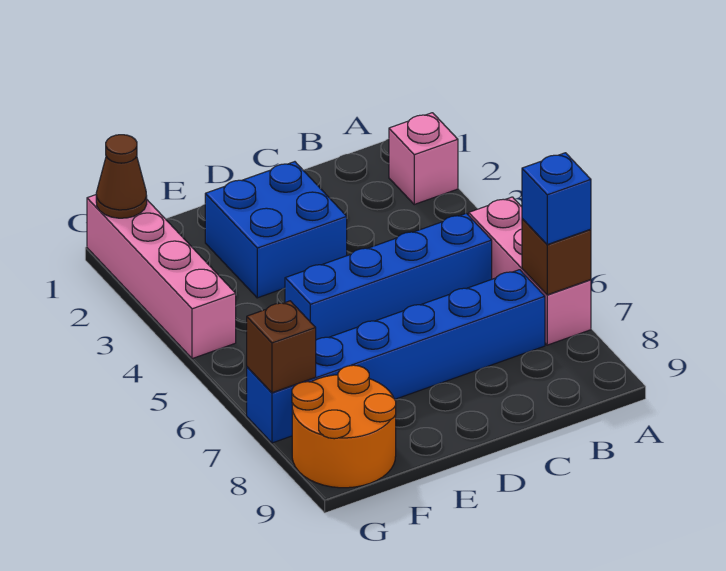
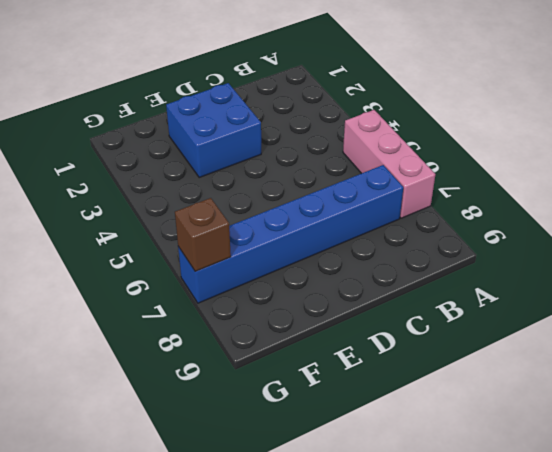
none -> pink brick A2 level 1
none -> blue brick B5:E5 level 1

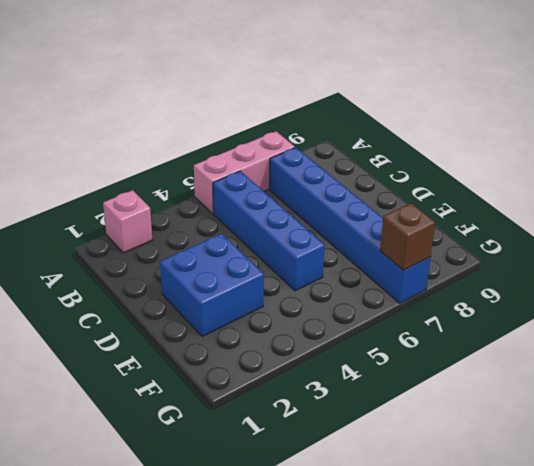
none -> orange round brick F8:G9 level 1
none -> pink brick G1:G4 level 1

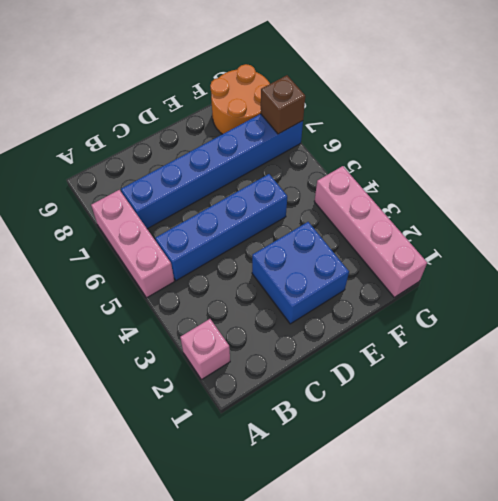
none -> brown brick A7 level 2
none -> brown cone G1 level 2

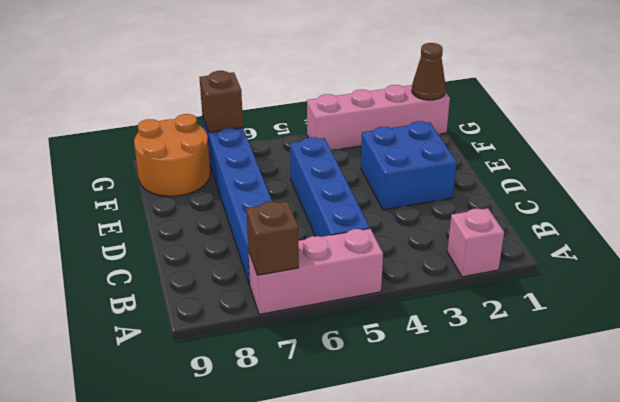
none -> blue brick A7 level 3

